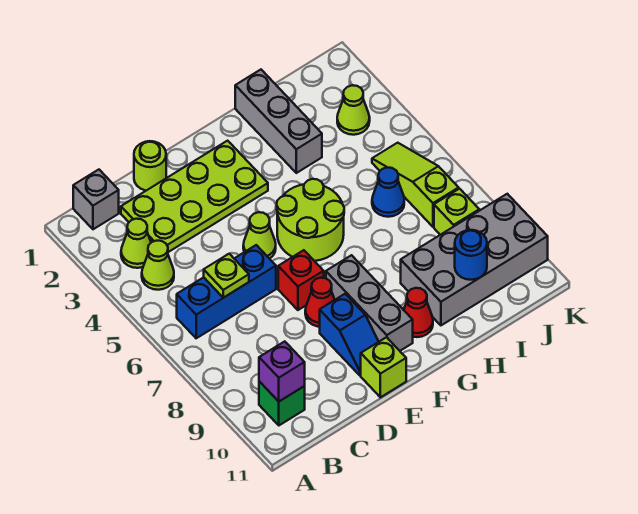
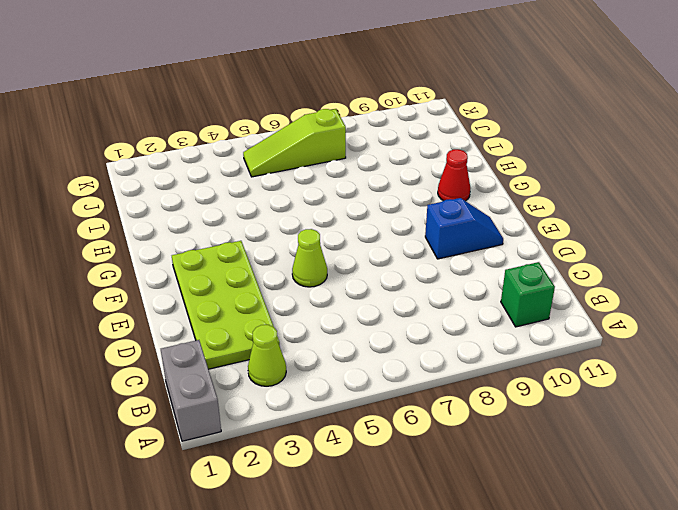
grey brick A1:B1 level 1 -> grey brick B1 level 1
none -> lime cone B4 level 1
none -> blue brick B6:D6 level 1
none -> lime round brick D1 level 1

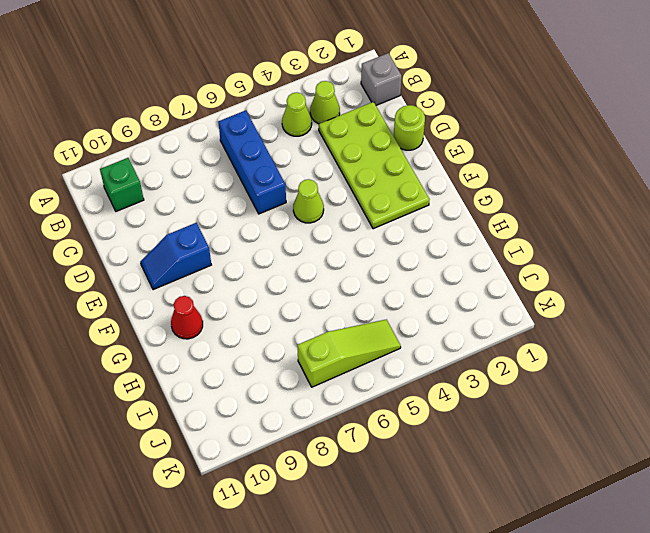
none -> red brick E7 level 1
none -> red cone E8 level 1
none -> lime brick E11 level 1

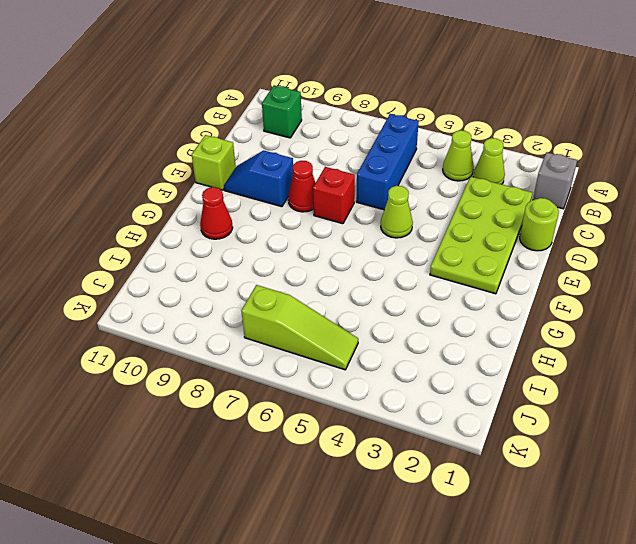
none -> lime round brick F5:G6 level 1
none -> grey brick F8:F10 level 1
none -> grey brick H1:H3 level 1

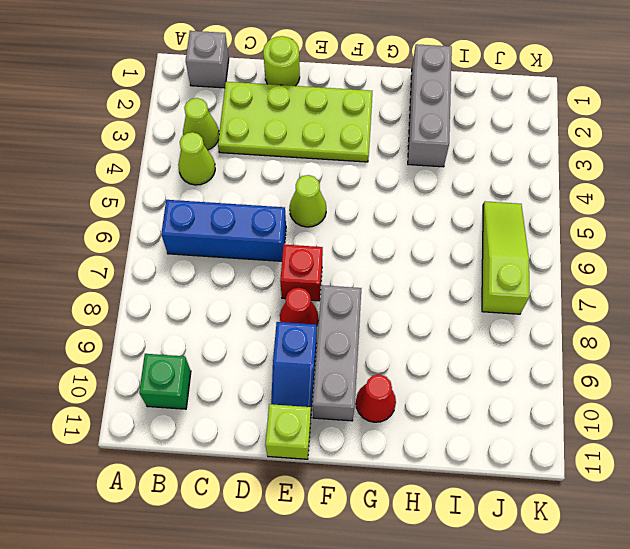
none -> lime round brick F5:G6 level 1
none -> grey brick H9:K10 level 1
none -> blue cone I6 level 1

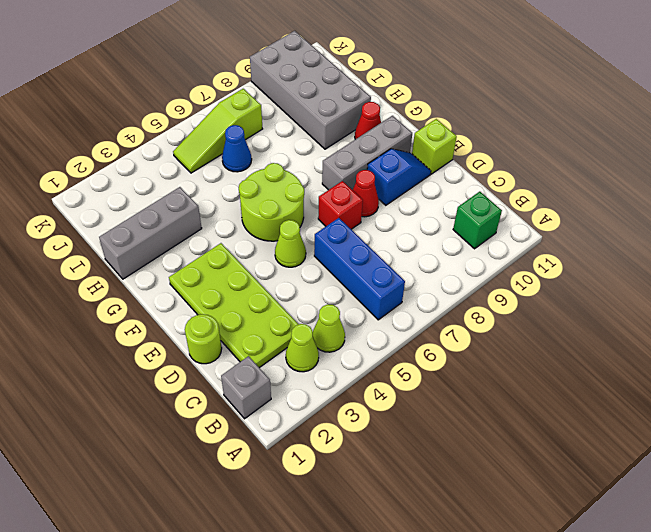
none -> lime cone J3 level 1
none -> lime brick J8 level 1
none -> purple brick B10 level 2

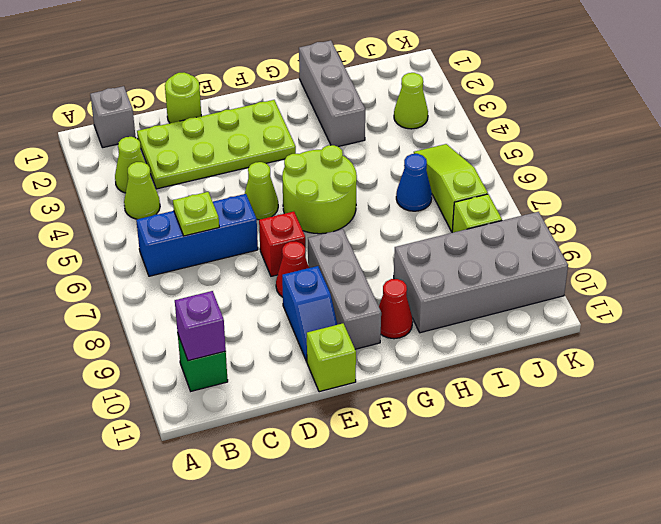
none -> blue round brick I10 level 2

